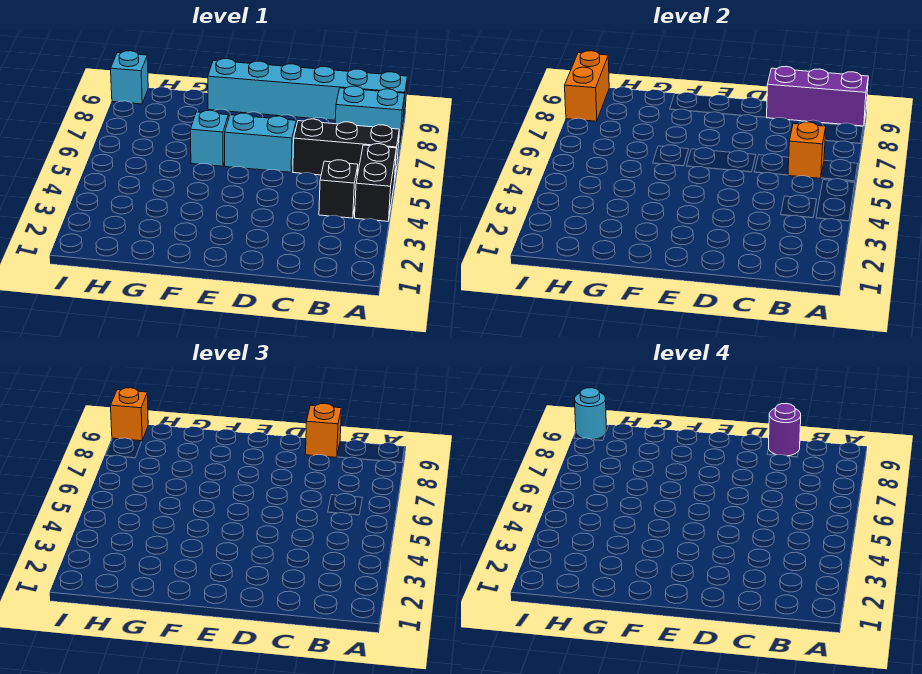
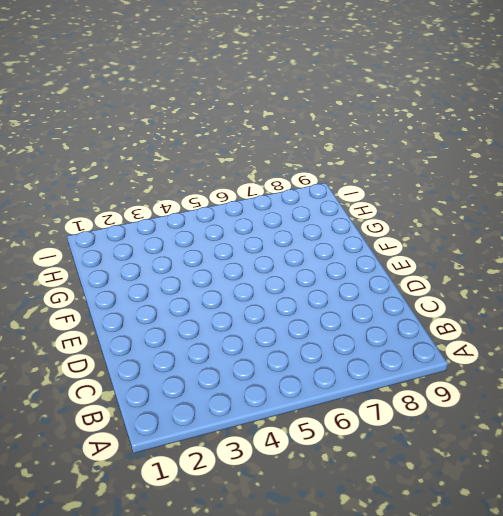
none -> black brick A4:A5 level 1
none -> black brick A6:C6 level 1
none -> cyan brick A8:B8 level 1

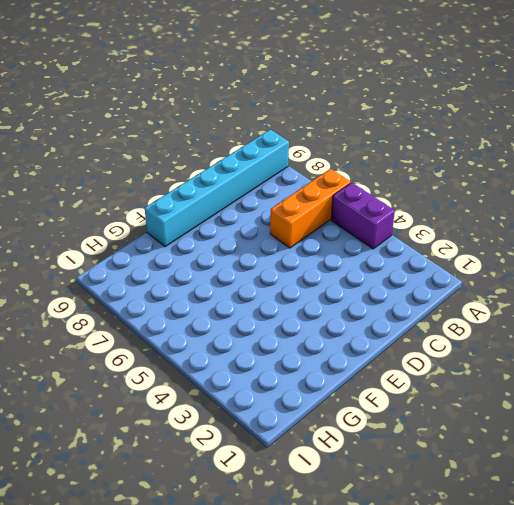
purple brick A4:A5 level 1 -> black brick A4:A5 level 1
orange brick A6:C6 level 1 -> black brick A6:C6 level 1
none -> cyan brick A8:B8 level 1
none -> black brick B4 level 1
none -> cyan brick D6:E6 level 1

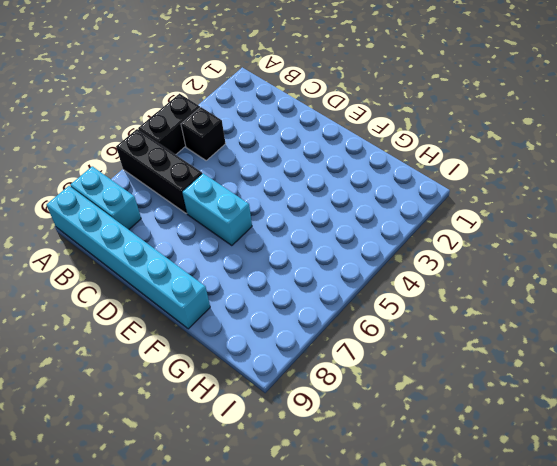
none -> cyan brick F6 level 1
none -> cyan brick I9 level 1
none -> purple brick A9:C9 level 2

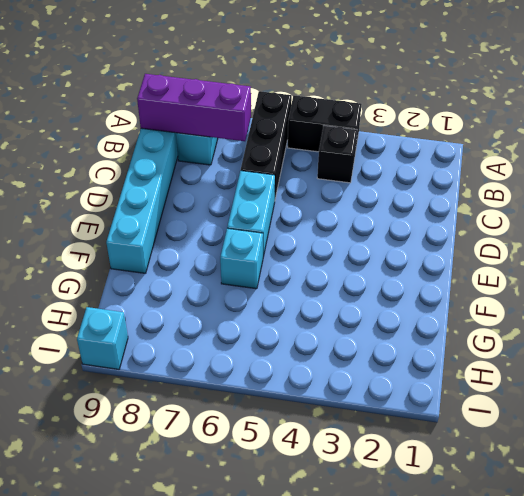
purple brick B7:B9 level 2 -> purple brick A9:C9 level 2
none -> orange brick B6 level 2
none -> orange brick I8:I9 level 2
none -> orange brick C9 level 3

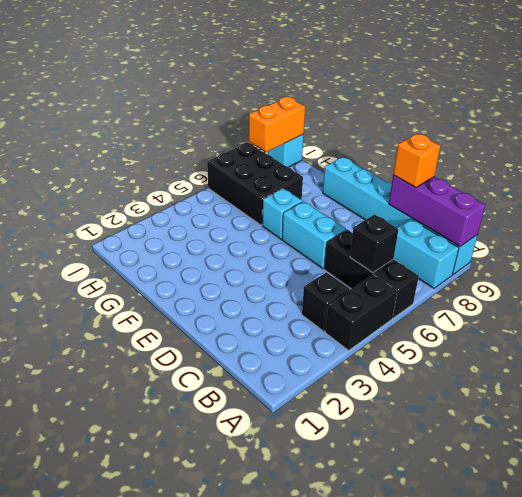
black brick B6 level 2 -> orange brick B6 level 2
black brick G6:I7 level 1 -> none
none -> orange brick I9 level 3
none -> purple round brick C9 level 4
none -> cyan round brick I9 level 4

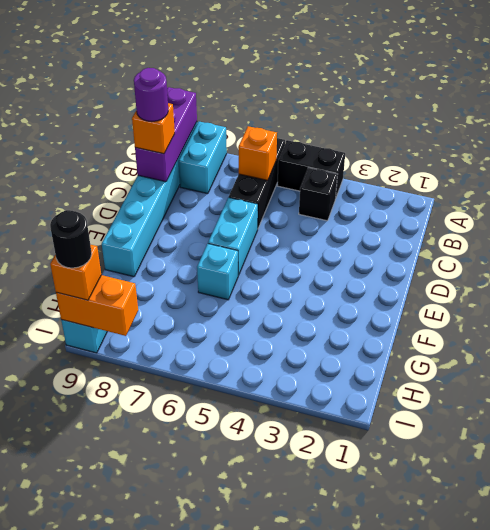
black round brick I9 level 4 -> cyan round brick I9 level 4

